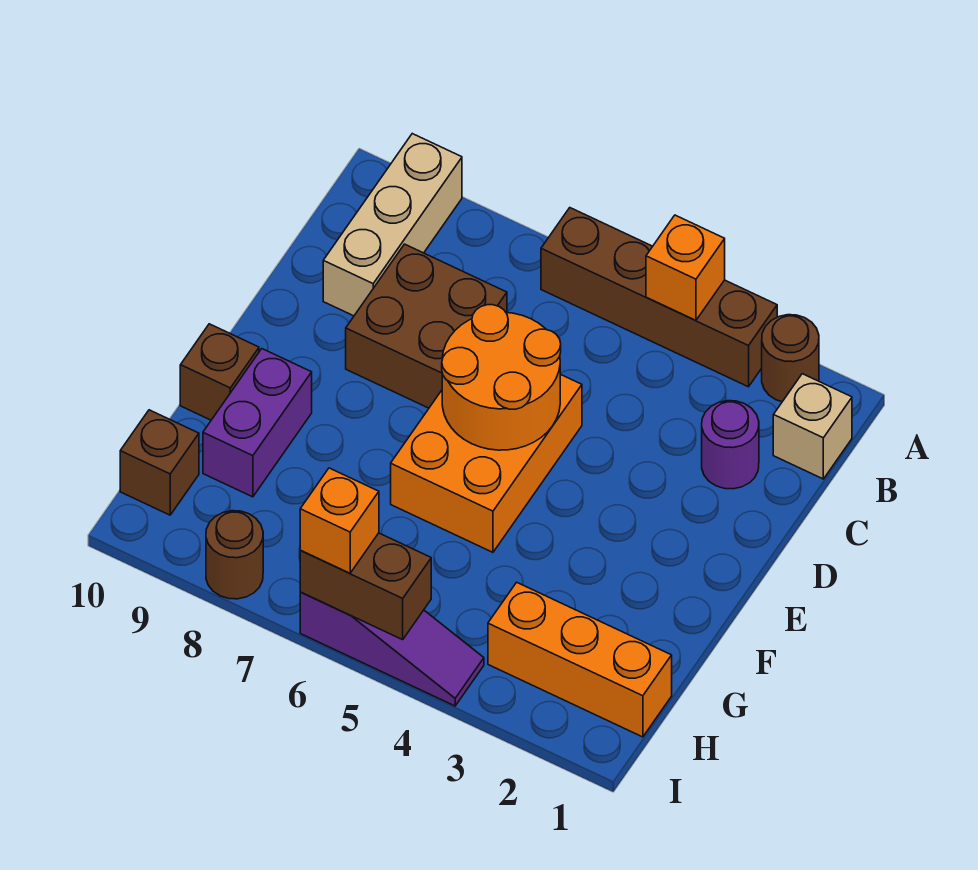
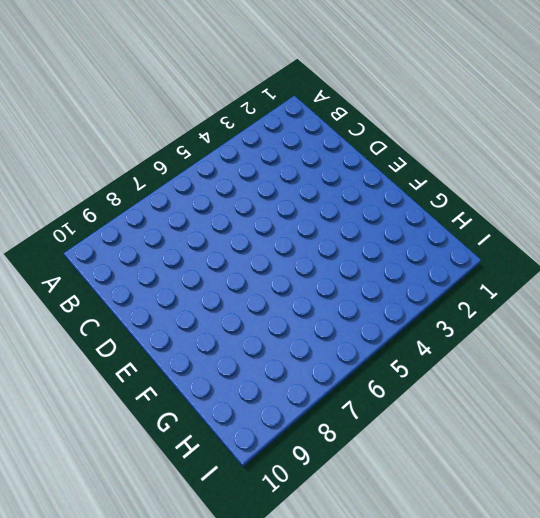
none -> brown round brick A2 level 1
none -> brown brick A3:A6 level 1
none -> tan brick A9:C9 level 1

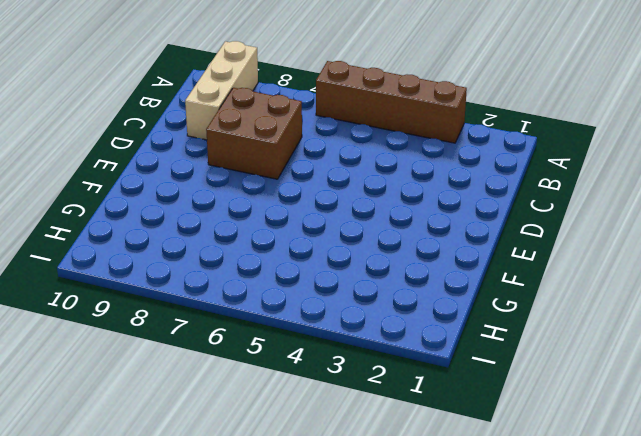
none -> brown round brick A2 level 1
none -> tan brick B1 level 1
none -> purple round brick C2 level 1

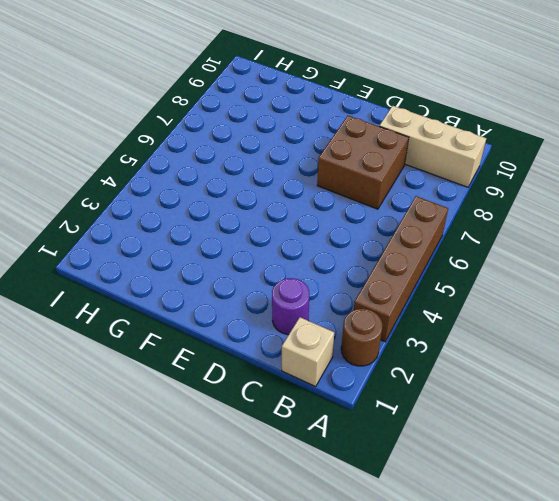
none -> orange brick D5:F6 level 1
none -> purple brick F9:G9 level 1
none -> brown brick F10 level 1

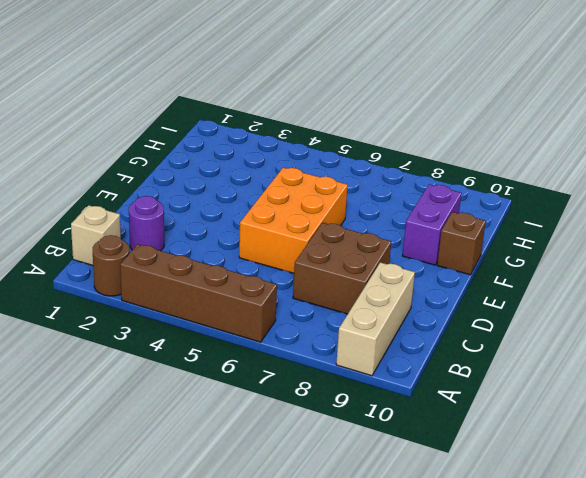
none -> orange brick H1:H3 level 1
none -> brown brick H10 level 1
none -> purple slope I4:I6 level 1 top 6

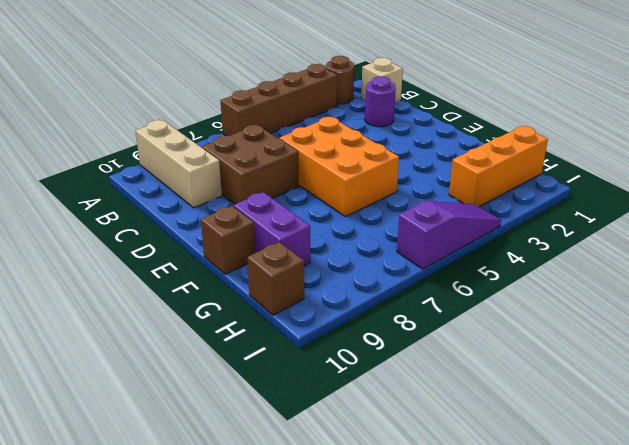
none -> brown round brick I8 level 1
none -> orange brick A4 level 2
none -> orange round brick D5:E6 level 2

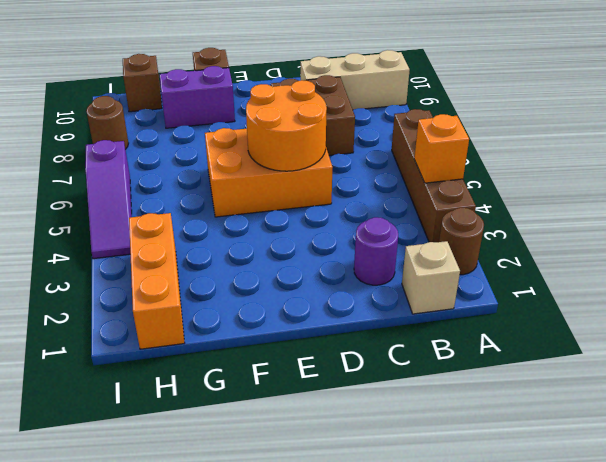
none -> brown brick I5:I6 level 2
none -> orange brick I6 level 3

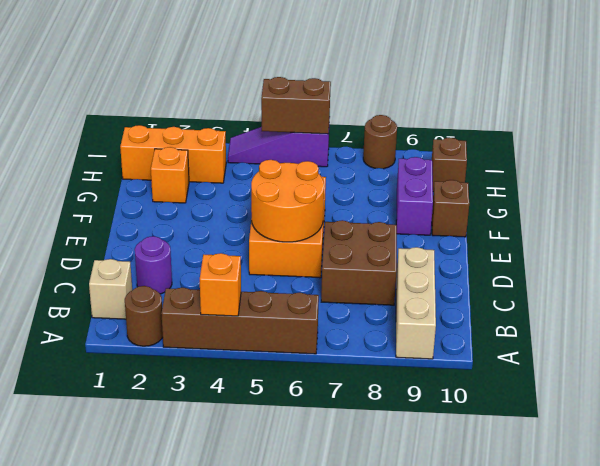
orange brick G2 level 1 -> orange brick I6 level 3

